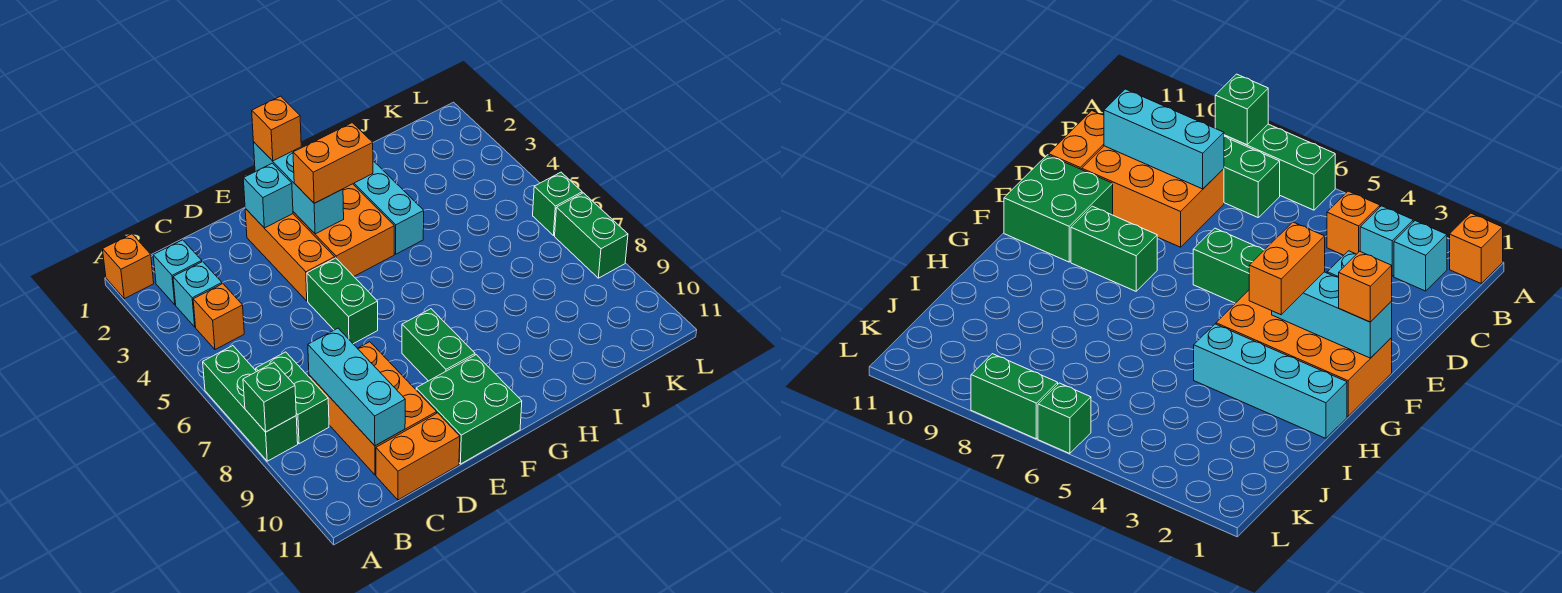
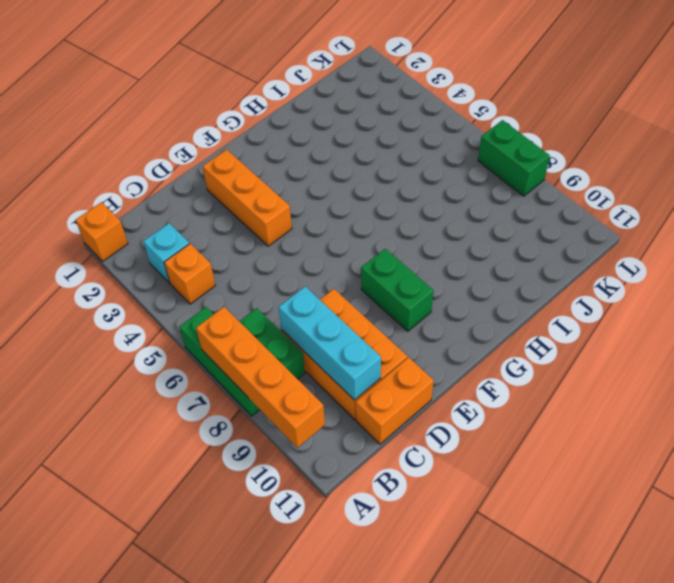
orange brick A7:A10 level 2 -> green brick A8 level 2
none -> cyan brick B2 level 1
none -> green brick E5:E6 level 1
none -> green brick E10:F11 level 1

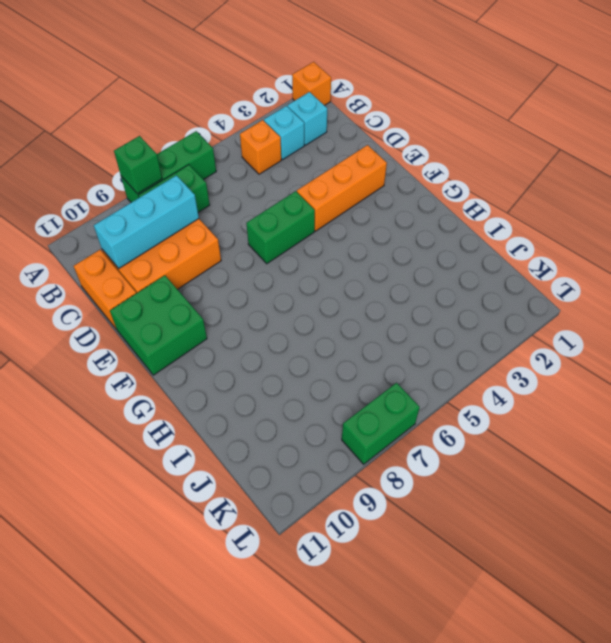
none -> orange brick F1:G4 level 1
none -> green brick F8:F9 level 1
none -> cyan brick H1:H4 level 1

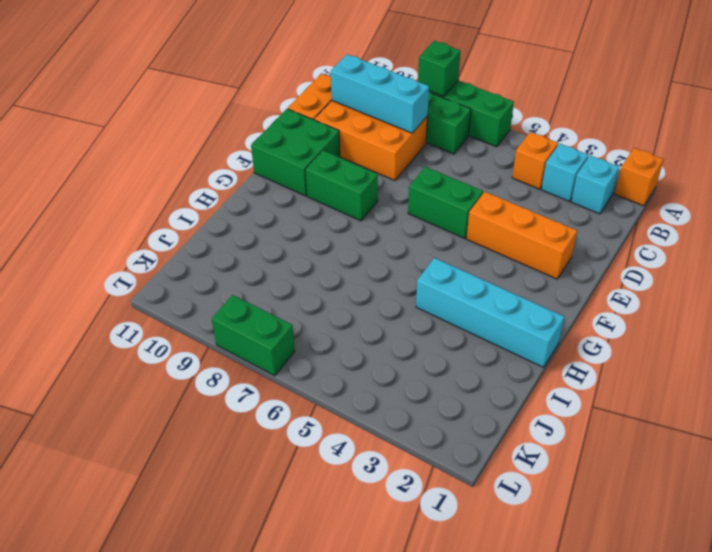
none -> orange brick F1:G4 level 1
none -> green brick L6 level 1
none -> cyan brick E2 level 2

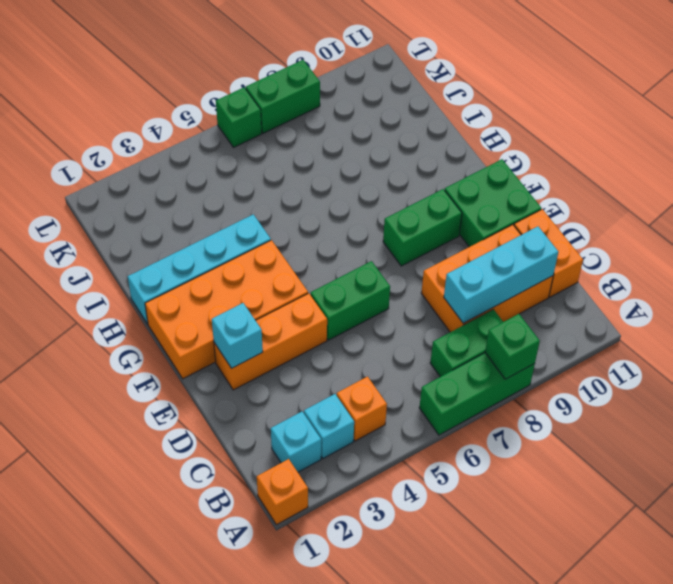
none -> cyan brick F1:F3 level 2
none -> orange brick F1 level 3
none -> orange brick F3:G3 level 3

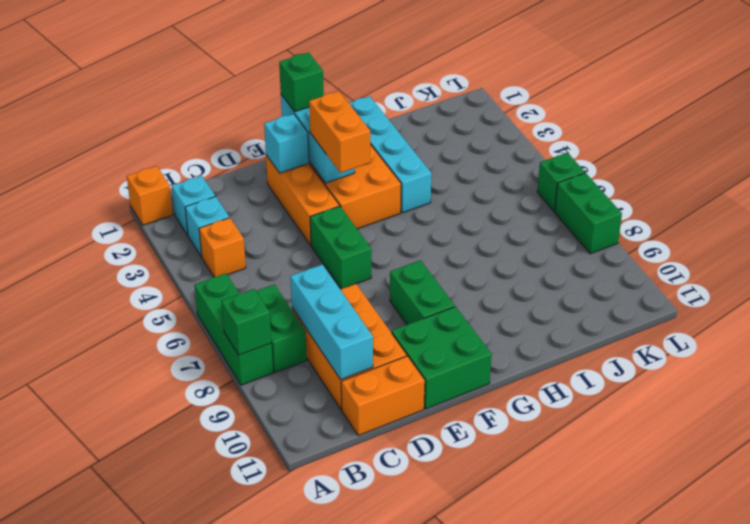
green brick F1 level 3 -> orange brick F1 level 3
orange brick F3:F4 level 3 -> orange brick F3:G3 level 3

